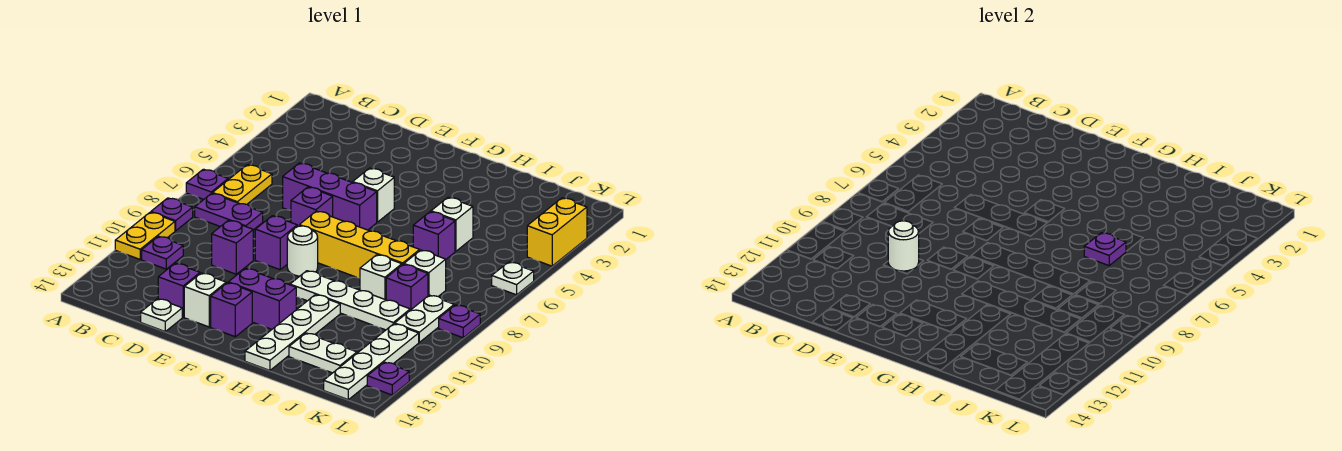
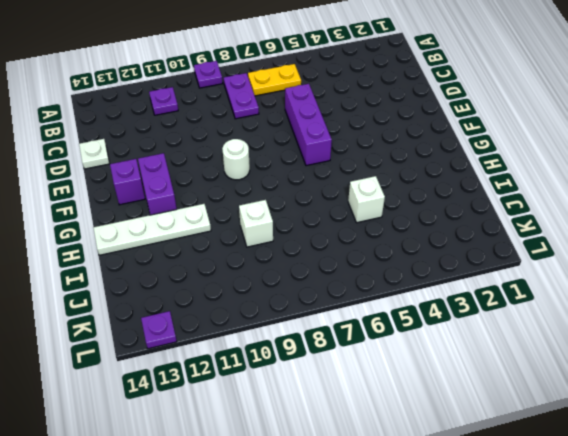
none -> purple plate A7 level 1
none -> yellow plate A10:A11 level 1
none -> purple brick D10 level 1
none -> purple brick D13 level 1

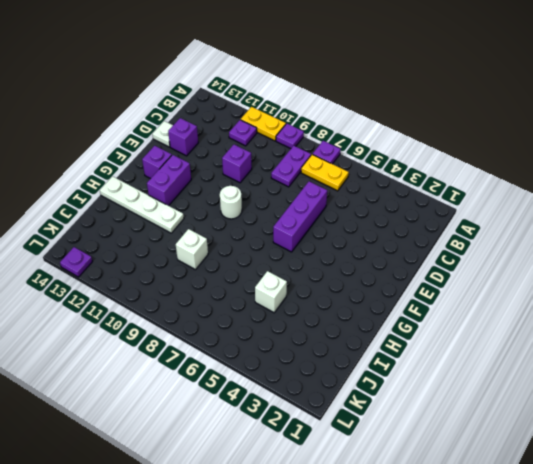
none -> purple brick E7 level 1
none -> purple brick E9 level 1
none -> white brick E13 level 1
none -> white brick F5 level 1

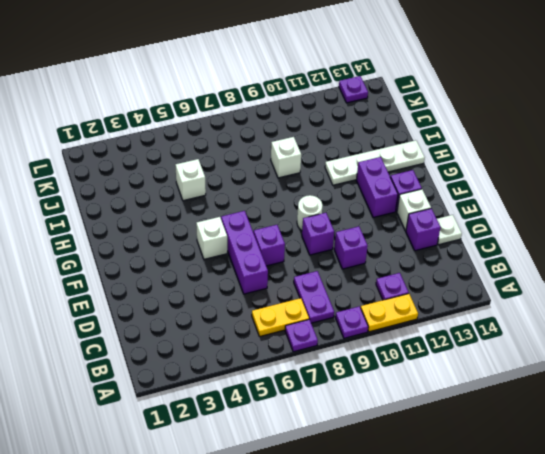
none -> yellow brick F8:I8 level 1
none -> white plate G10:J10 level 1
none -> purple brick I6 level 1
none -> white plate I13:J13 level 1

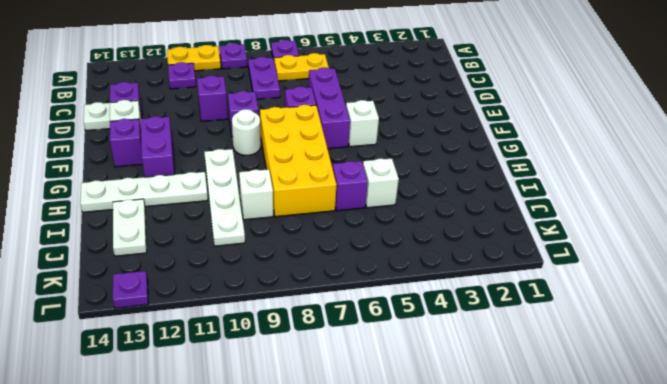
yellow brick F7:I8 level 1 -> yellow brick F8:I8 level 1
none -> white brick J8 level 1
none -> purple brick J9 level 1
none -> white plate K9:K10 level 1
none -> white plate K11:K14 level 1

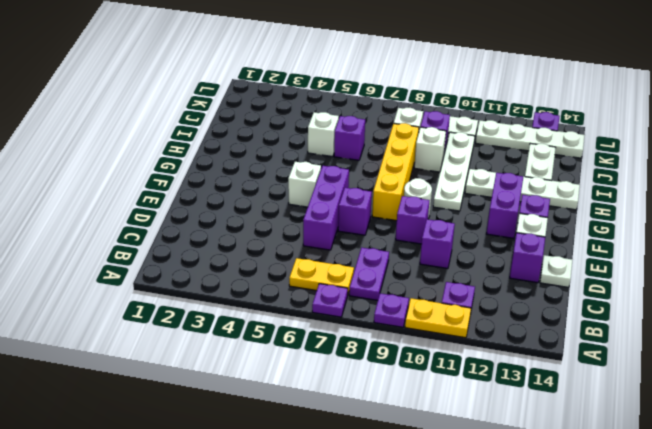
none -> yellow brick L3:L4 level 1
none -> white plate L6 level 1
none -> purple plate L9 level 1
none -> white round brick D10 level 2

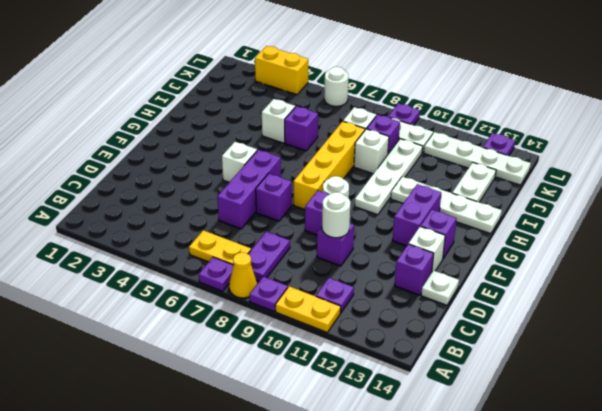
yellow cone A8 level 1 -> none
white round brick L6 level 1 -> white plate L6 level 1
none -> purple plate I6 level 2

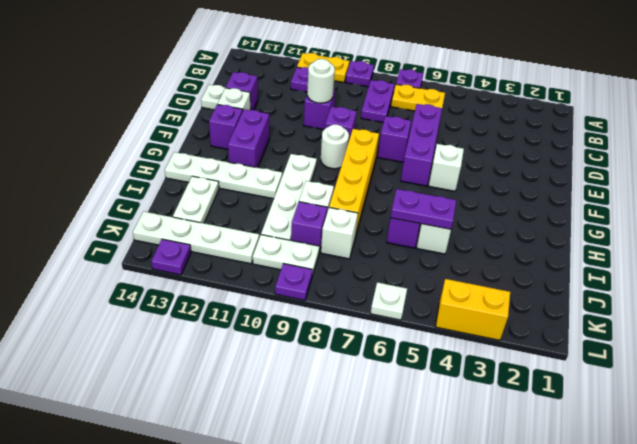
purple plate I5:I6 level 2 -> purple plate I6 level 2

